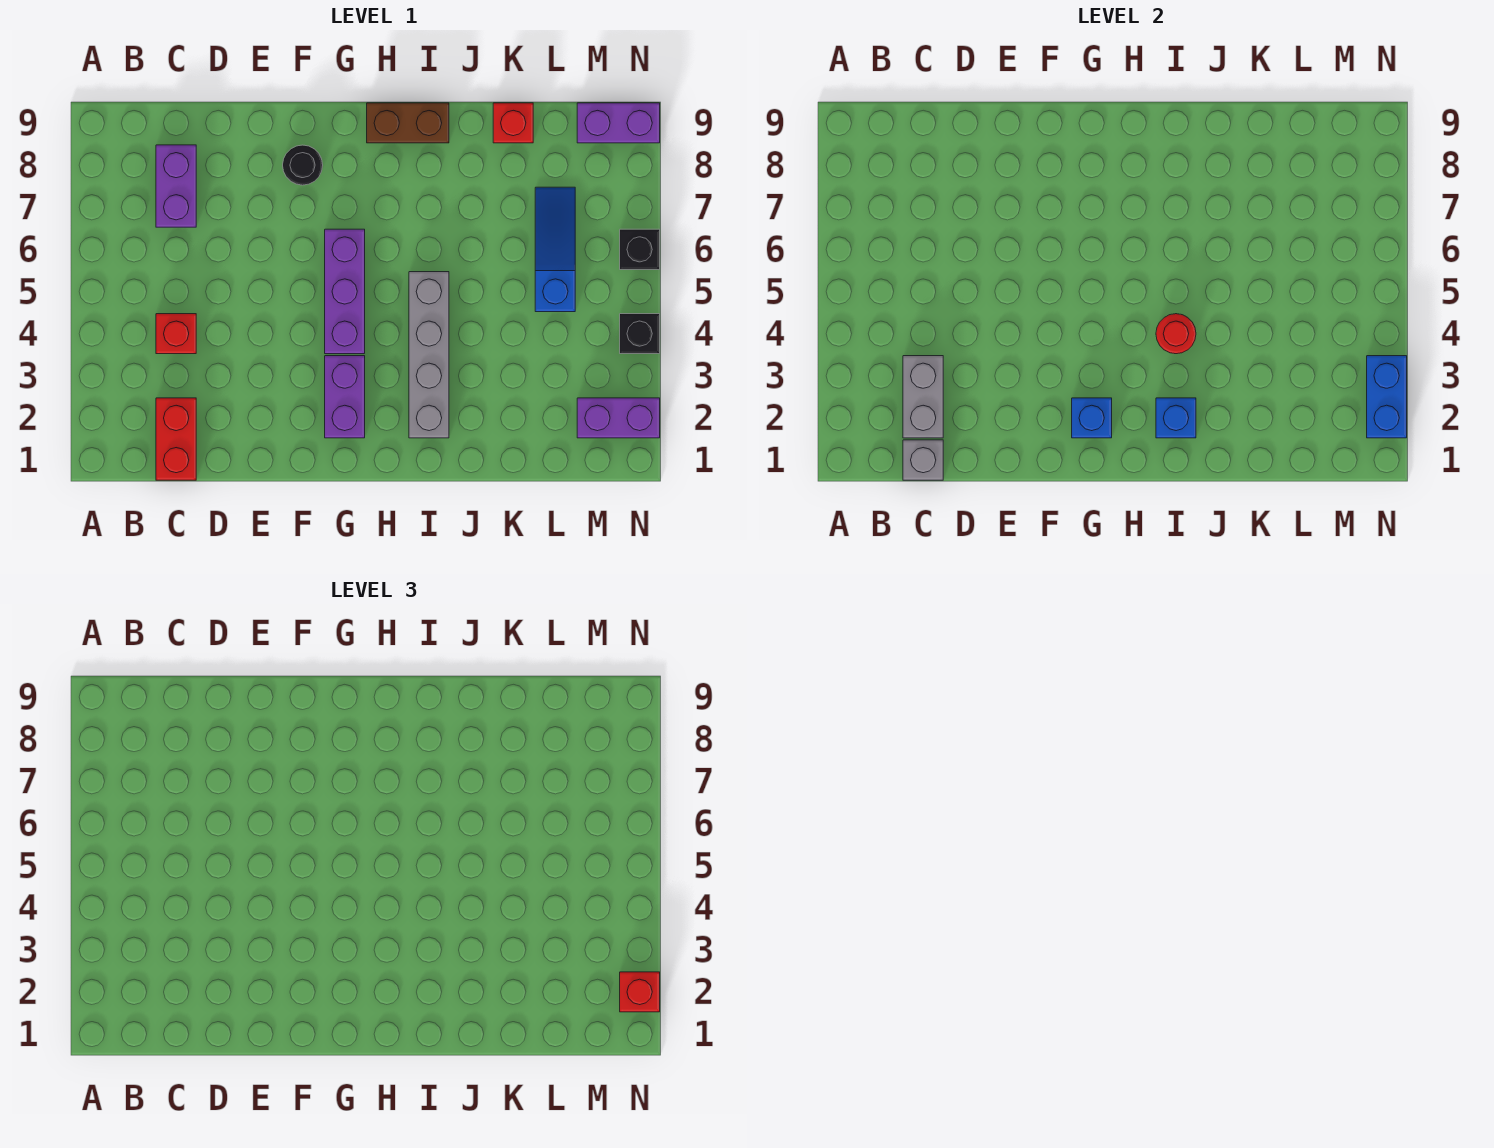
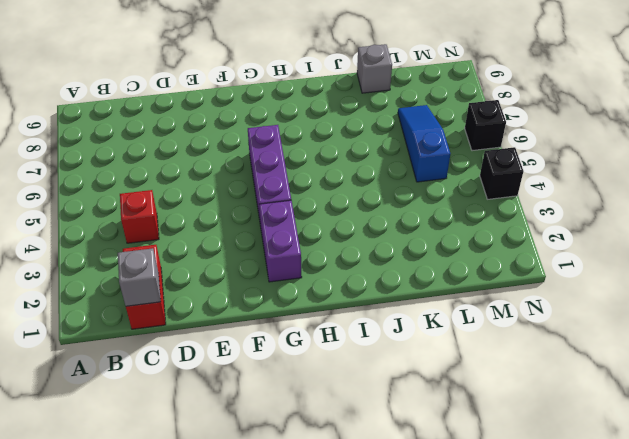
grey brick K9 level 1 -> red brick K9 level 1
none -> purple brick C7:C8 level 1
none -> black round brick F8 level 1
none -> brown brick H9:I9 level 1

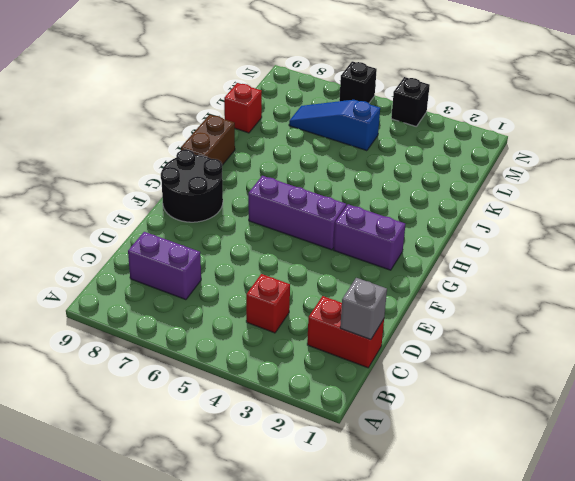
black round brick F8:G9 level 1 -> black round brick F8 level 1
none -> grey brick I2:I5 level 1
none -> purple brick M2:N2 level 1
none -> purple brick M9:N9 level 1

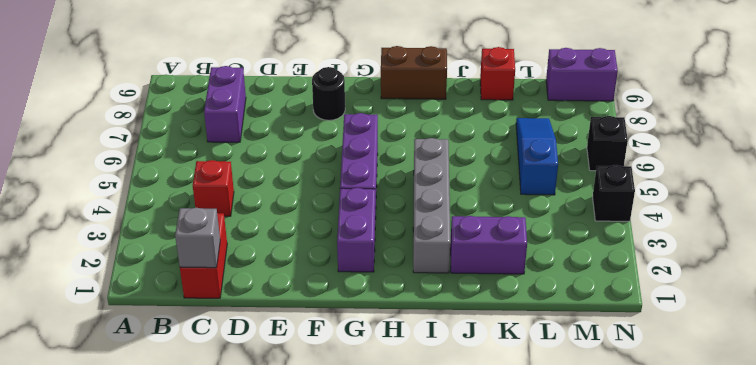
purple brick J2:K2 level 1 -> purple brick M2:N2 level 1
none -> grey brick C2:C3 level 2
none -> blue brick G2 level 2
none -> blue brick I2 level 2

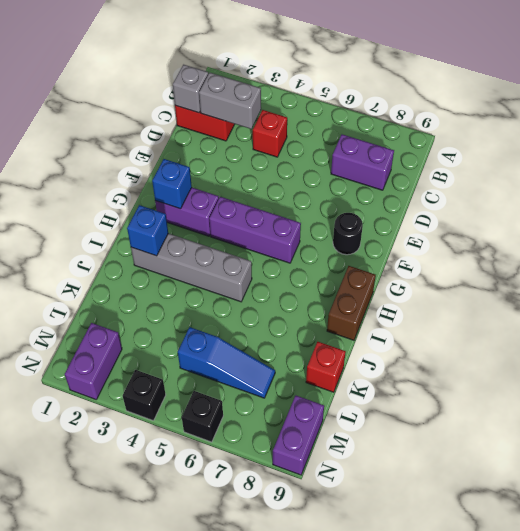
none -> red round brick I4 level 2
none -> blue brick N2:N3 level 2
none -> red brick N2 level 3

